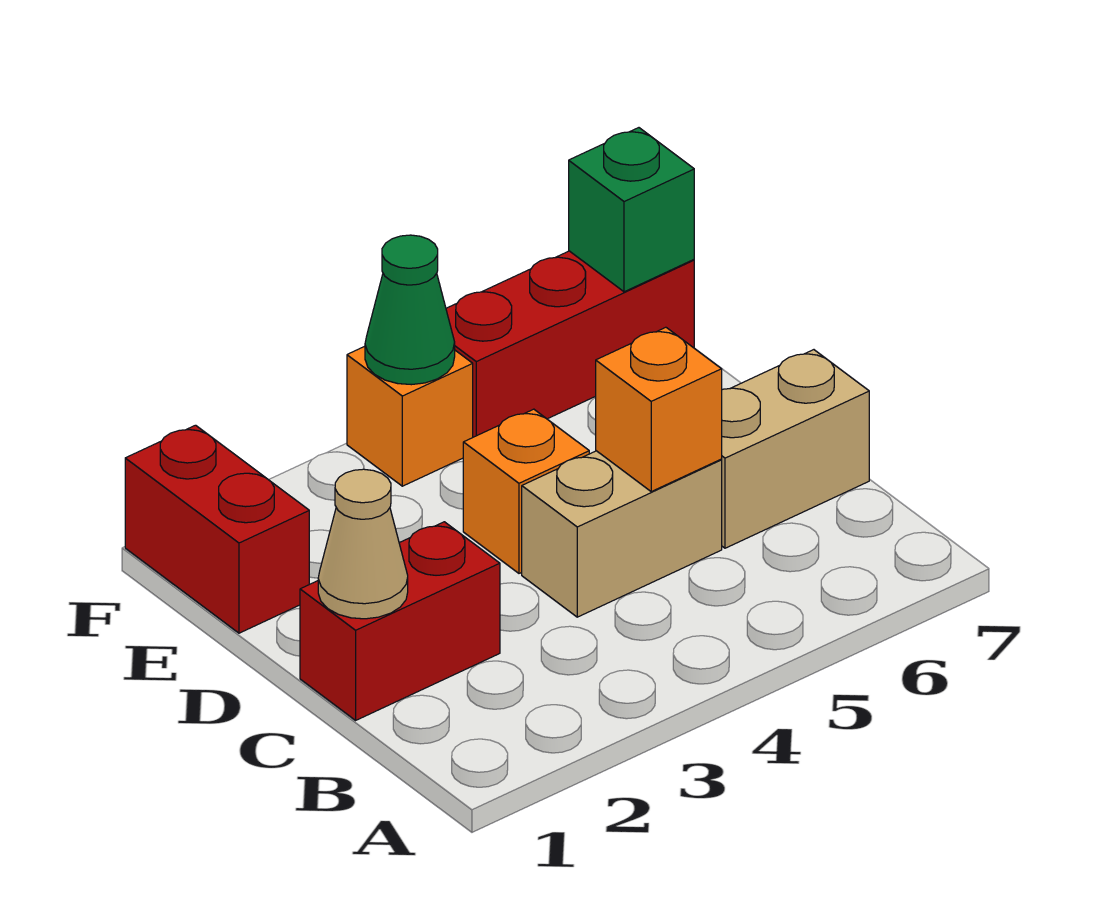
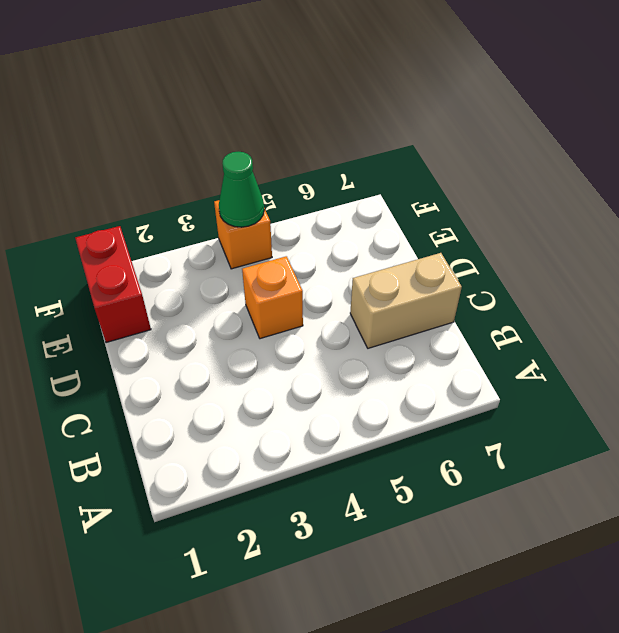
none -> red brick C1:C2 level 1
none -> tan brick C4:C5 level 1

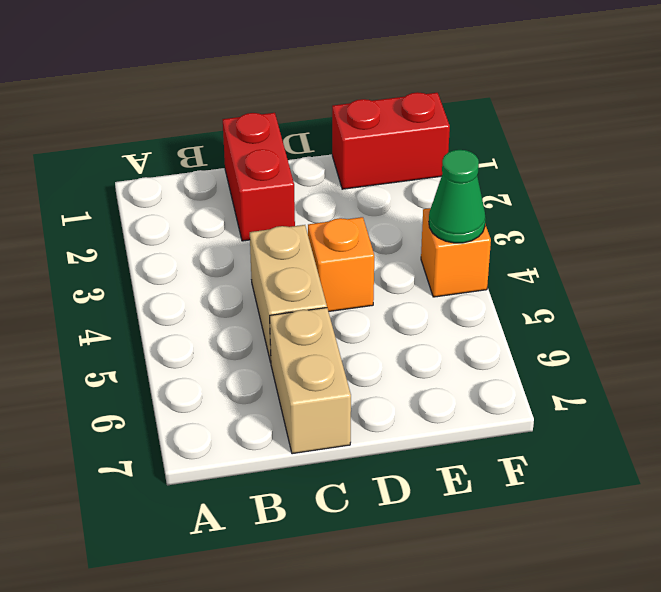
none -> red brick F5:F7 level 1
none -> tan cone C1 level 2

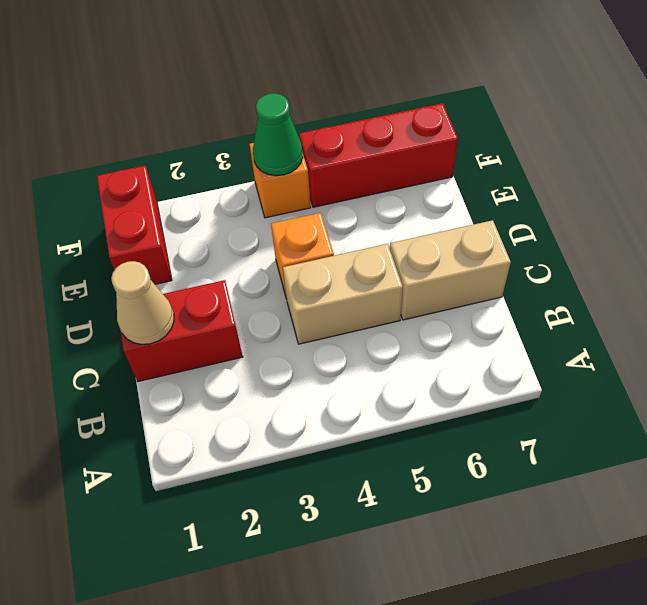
none -> orange brick C5 level 2
none -> green brick F7 level 2

